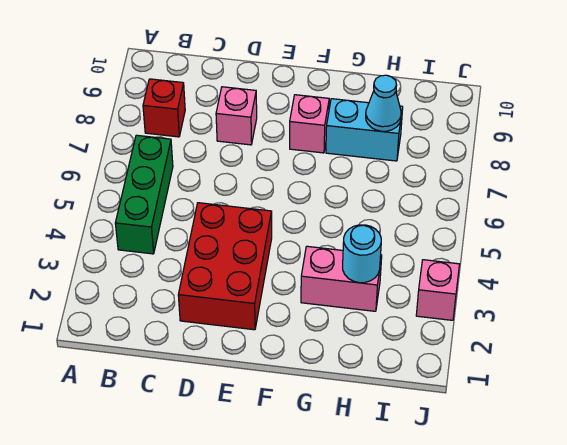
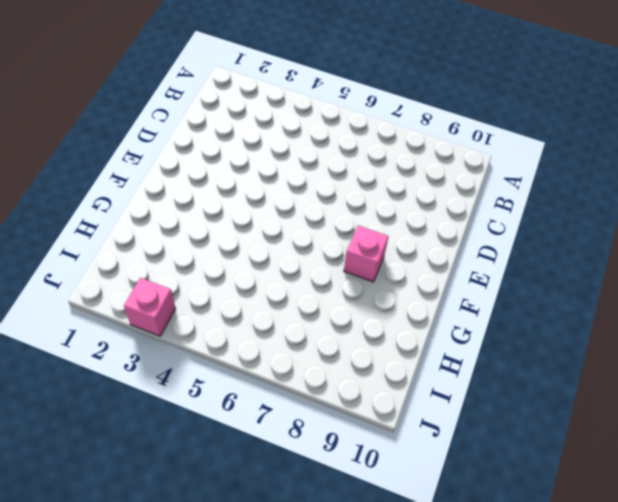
none -> green brick B4:B6 level 1
none -> red brick B8 level 1

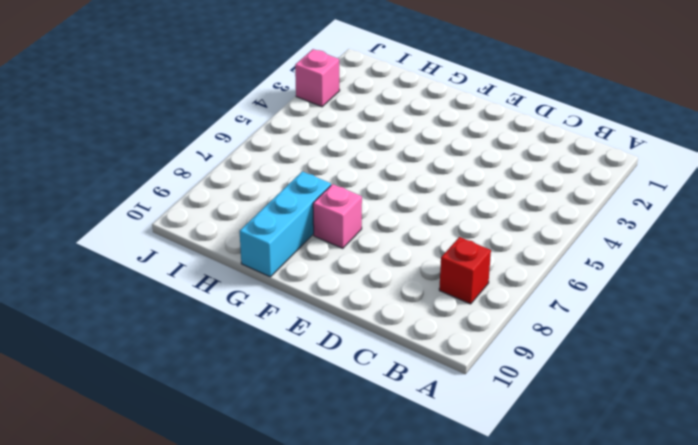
cyan brick G8:G10 level 1 -> cyan brick G8:H8 level 1
none -> green brick B4:B6 level 1
none -> red brick D2:E4 level 1

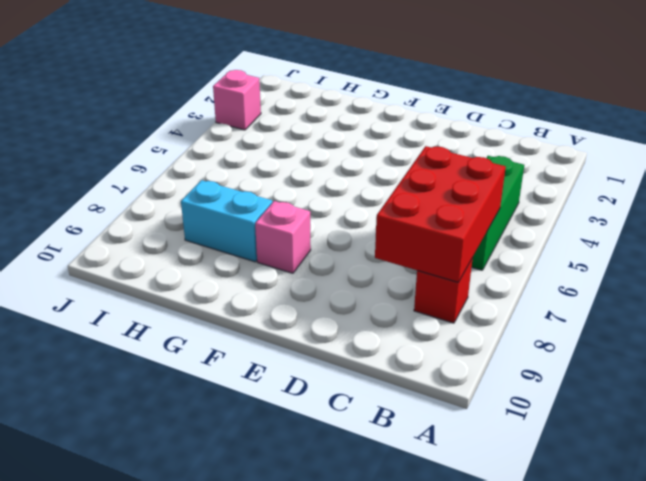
red brick B6:C8 level 2 -> red brick D2:E4 level 1
none -> pink brick D8 level 1
none -> pink brick G3:H3 level 1

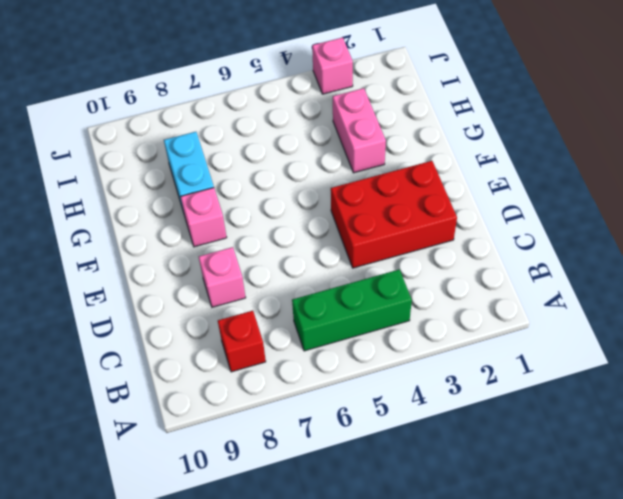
none -> cyan round brick H3 level 2
none -> cyan cone H8 level 2

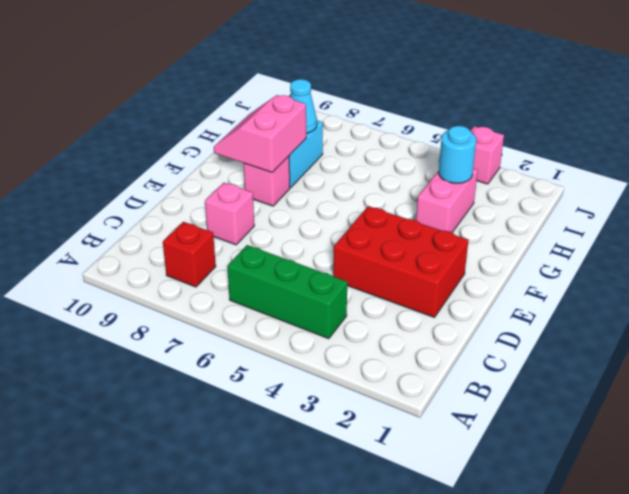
pink slope F8:G9 level 2 top 8 -> none

